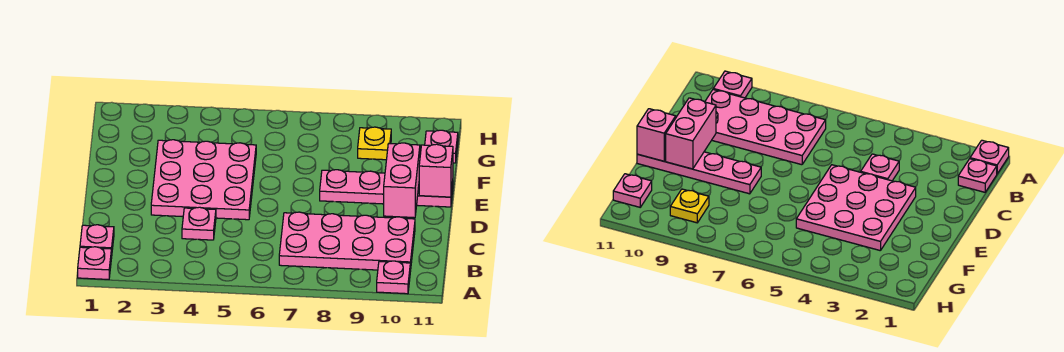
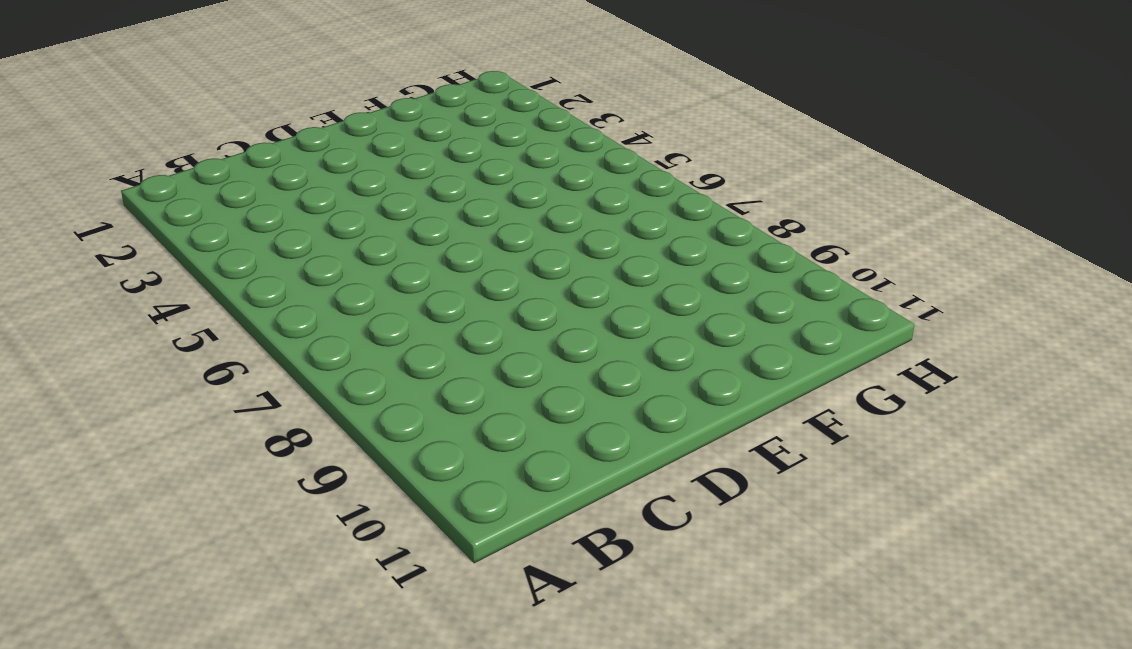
none -> pink plate A1 level 1
none -> pink plate A10 level 1

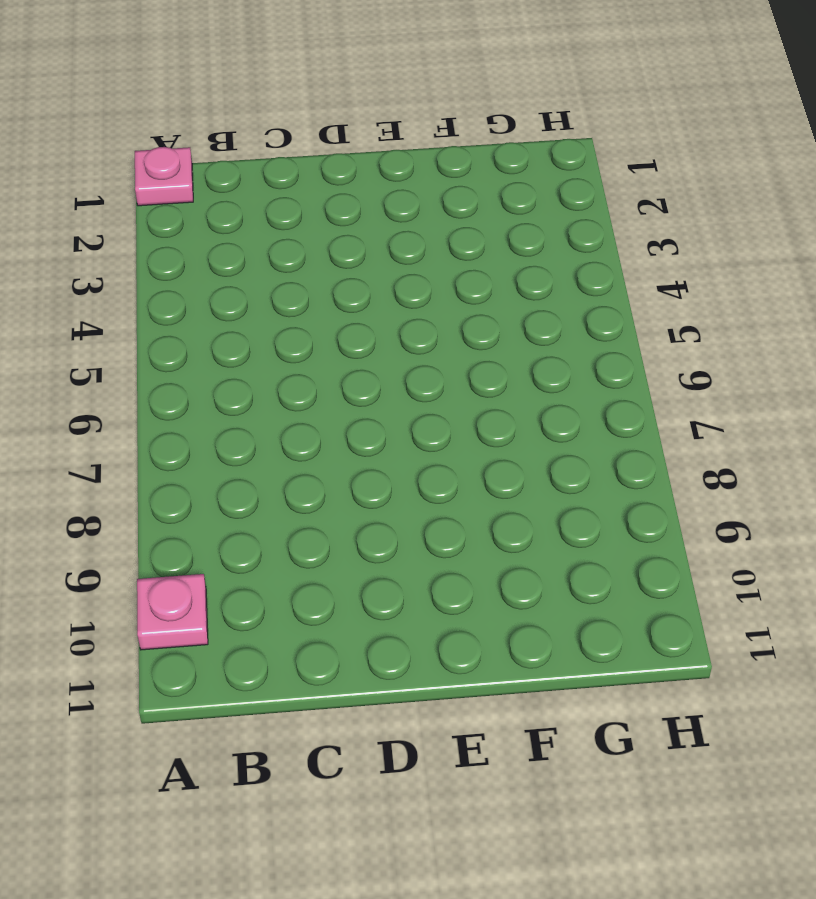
none -> pink plate B1 level 1
none -> pink plate B7:C10 level 1

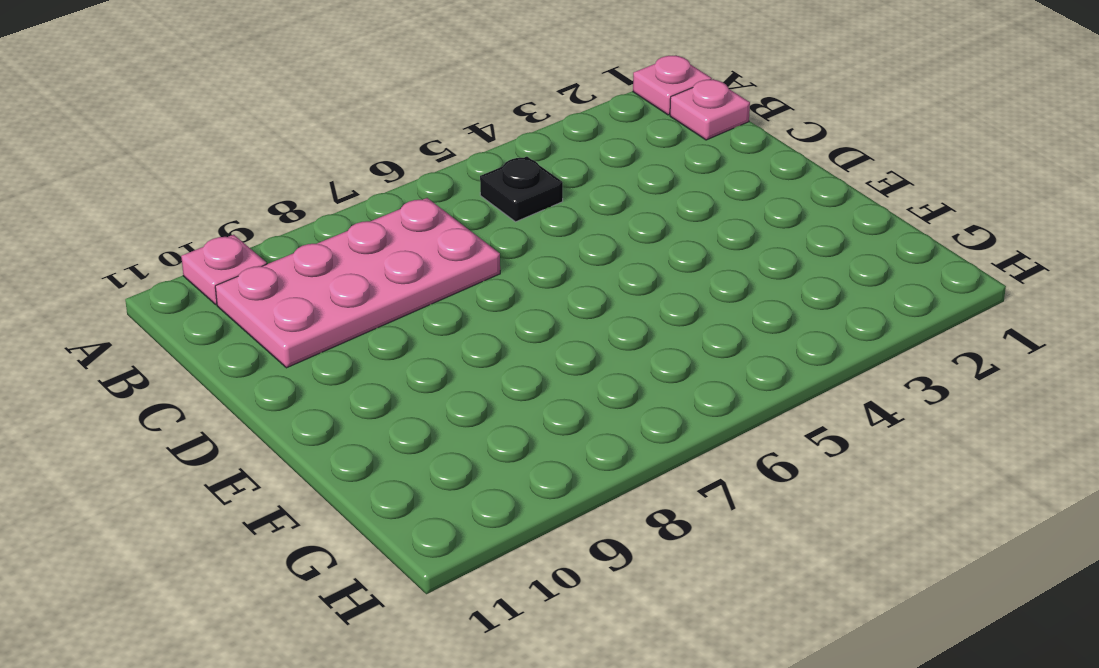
black plate B5 level 1 -> none
none -> pink plate C4 level 1
none -> pink plate D3:F5 level 1

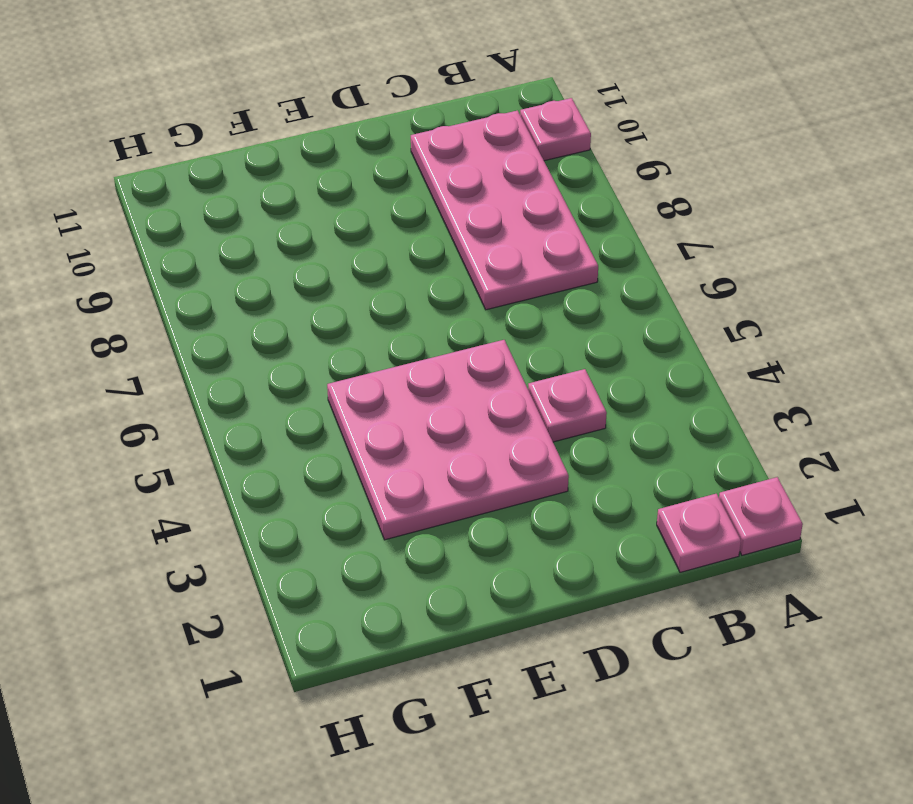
none -> pink plate E8:E11 level 1
none -> yellow plate G9 level 1

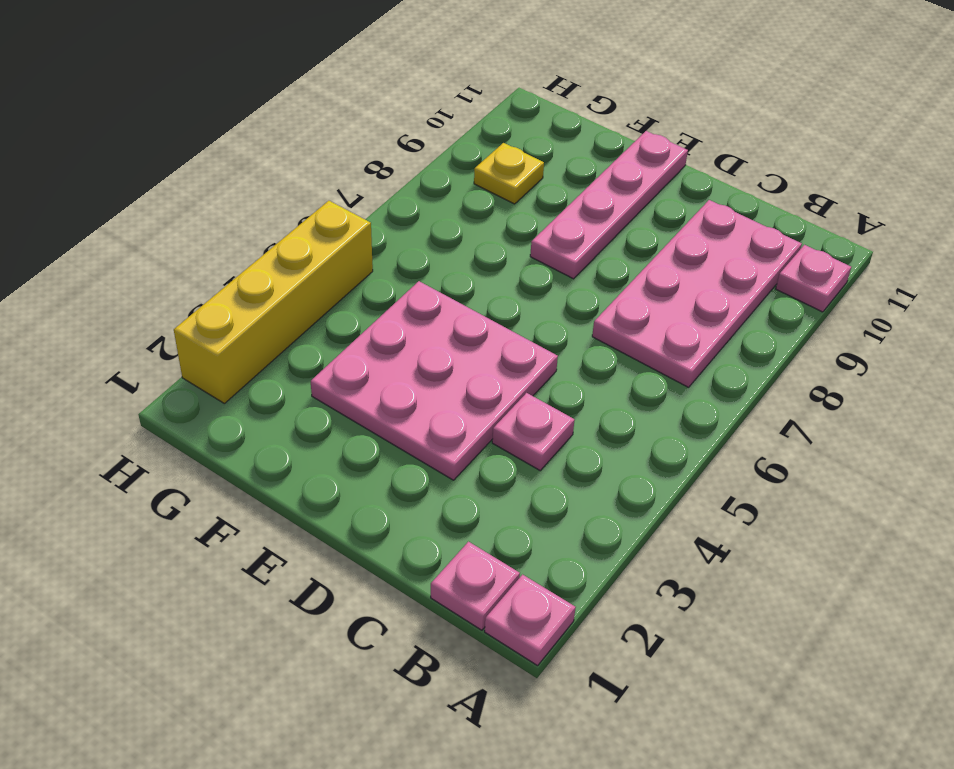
yellow brick H2:H5 level 1 -> none
none -> pink plate G11 level 1
none -> pink brick D10:E10 level 2

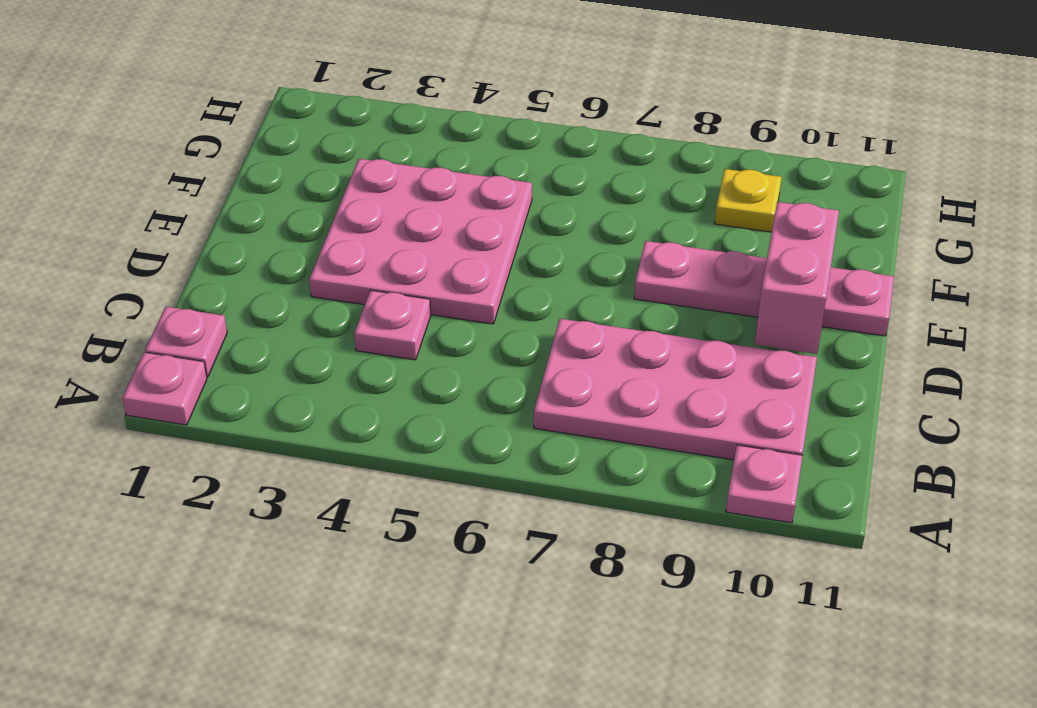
none -> pink plate G11 level 1
none -> pink brick E11 level 2

